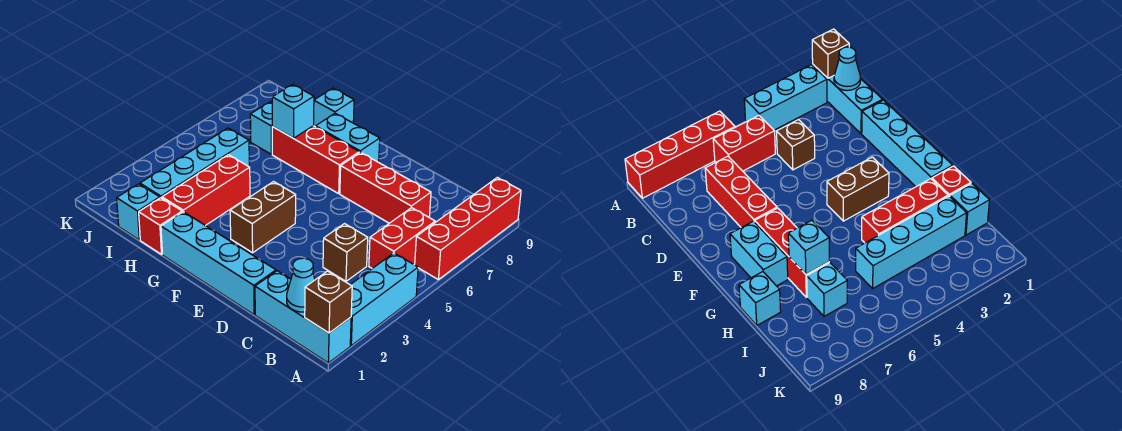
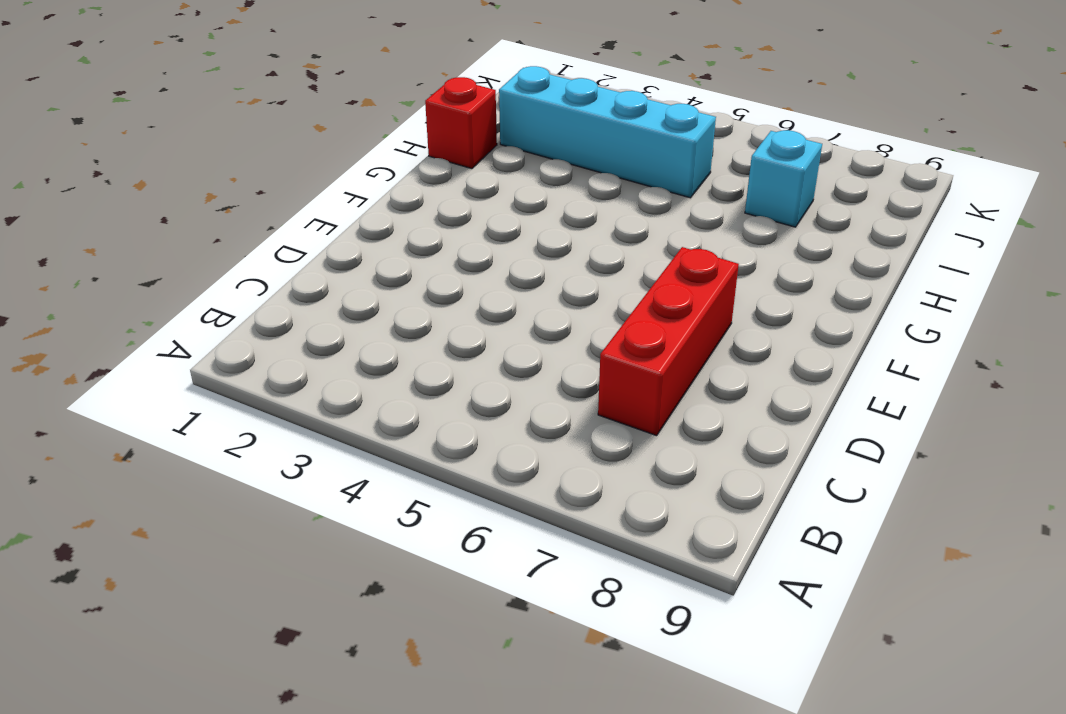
none -> cyan brick A1:C1 level 1
none -> cyan brick A2:A4 level 1
none -> red brick A6:A9 level 1

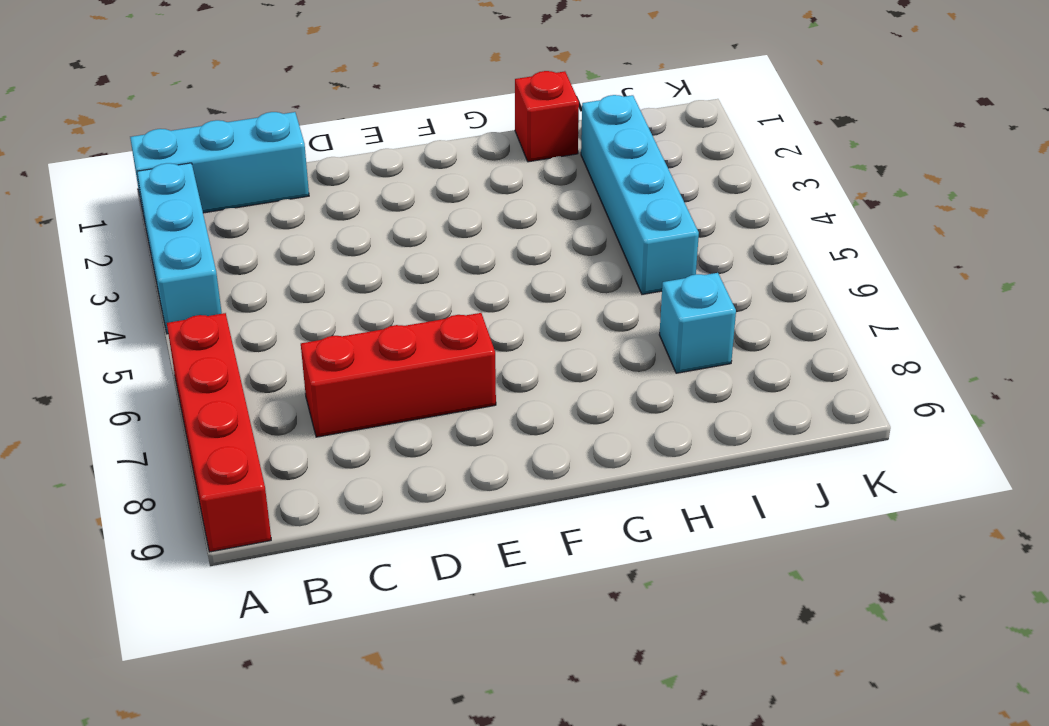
none -> red brick B5:B6 level 1
none -> brown brick C4 level 1
none -> cyan brick D1:G1 level 1

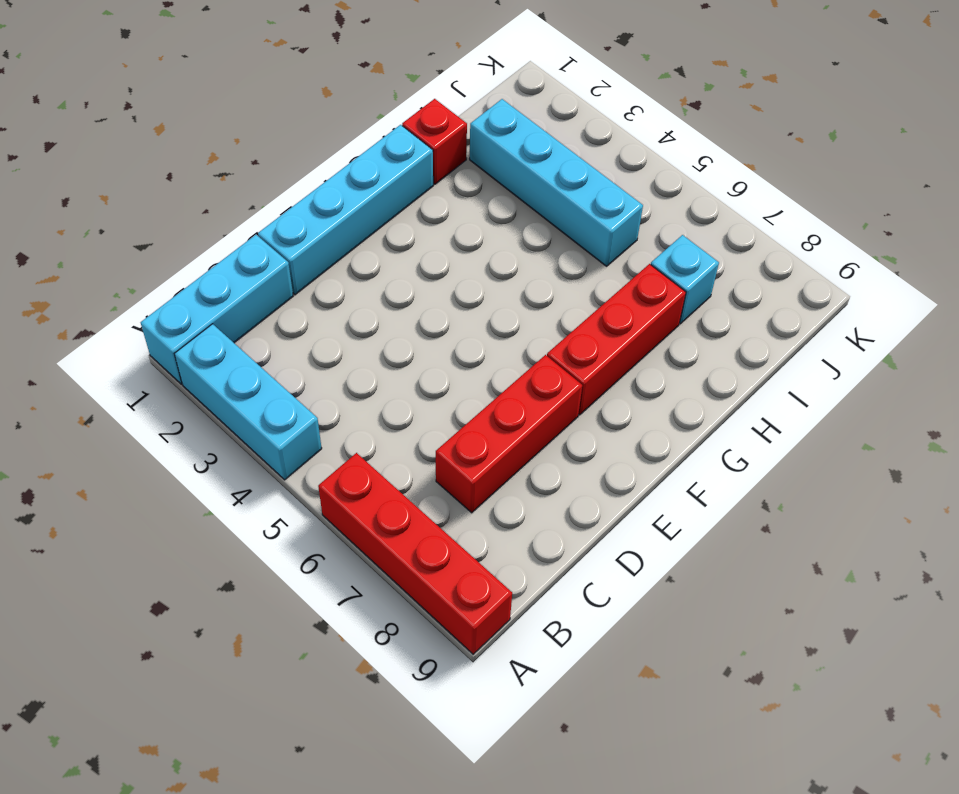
none -> red brick B5:B6 level 1
none -> brown brick C4 level 1
none -> brown brick F3:F4 level 1

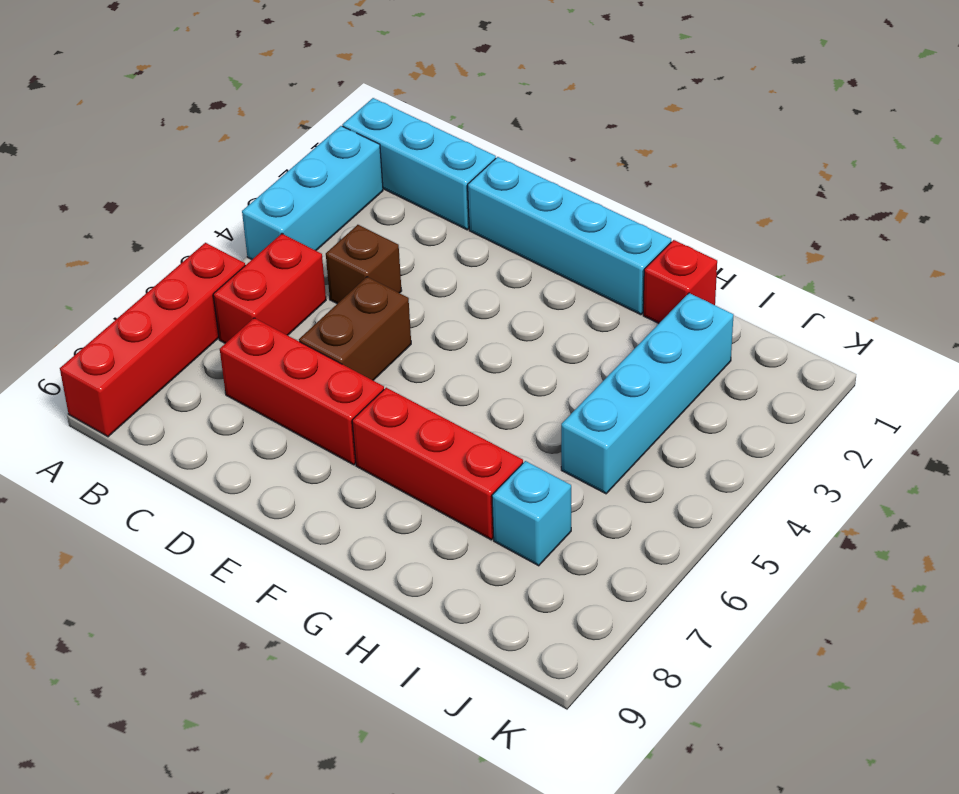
brown brick D5:D6 level 1 -> brown brick F3:F4 level 1
none -> cyan brick F8:G8 level 1
none -> red brick H2:H4 level 1
none -> cyan brick H9 level 1

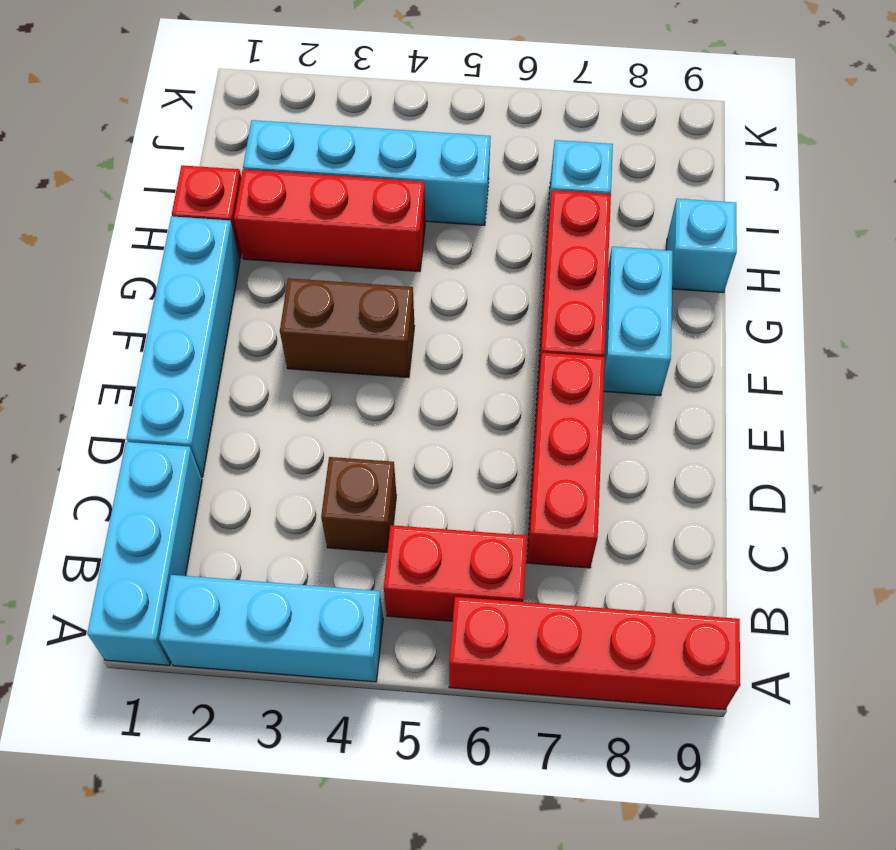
none -> cyan brick I1 level 1
none -> brown brick A1 level 2
none -> cyan cone B1 level 2

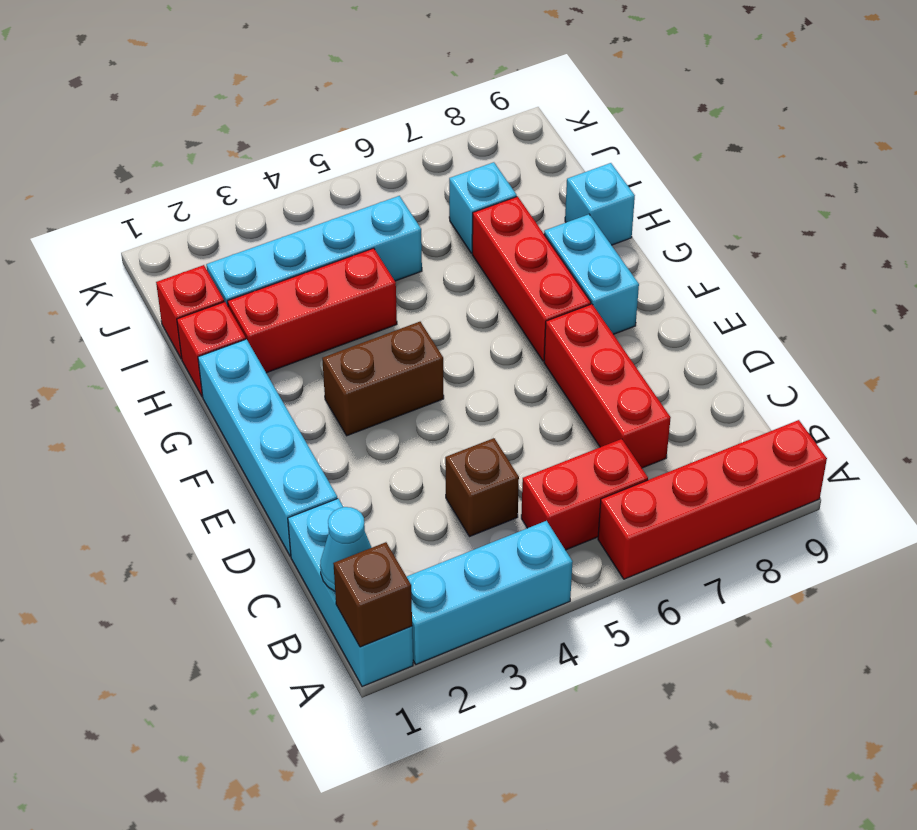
red brick I1 level 1 -> cyan brick I1 level 1
none -> cyan brick H7 level 2

